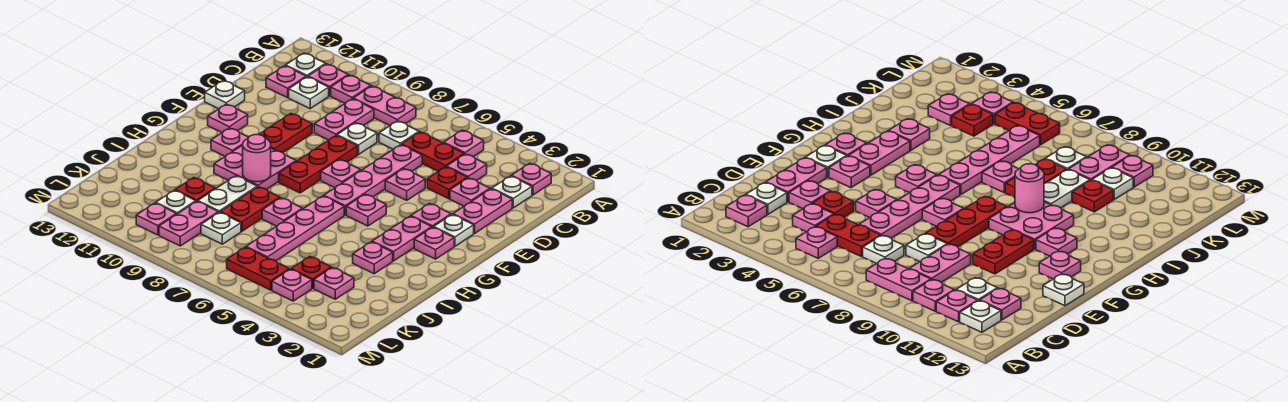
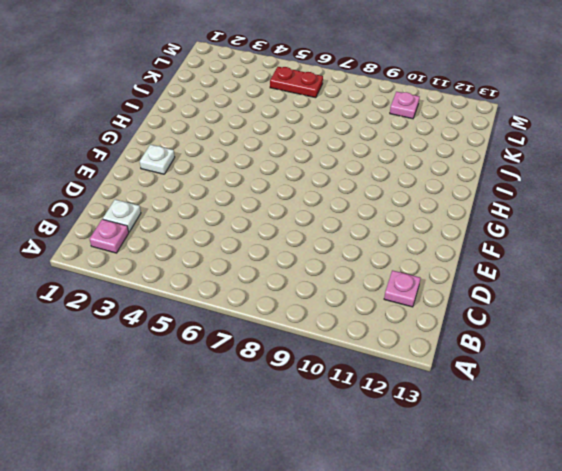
none -> pink plate B5 level 1
none -> pink plate B8:B9 level 1
none -> pink plate B10 level 1
none -> pink plate B11 level 1

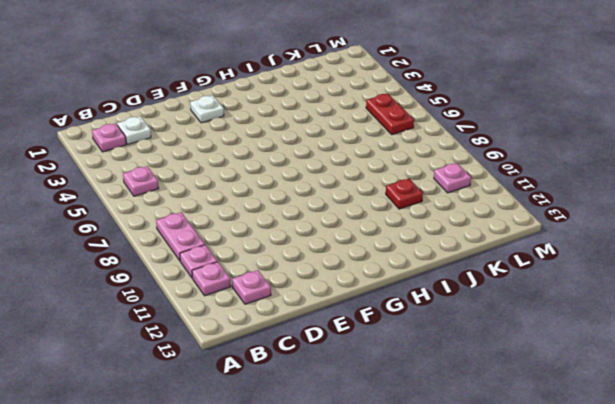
none -> white plate B12 level 1
none -> pink plate C4 level 1
none -> red plate C5:C6 level 1
none -> white plate C7 level 1

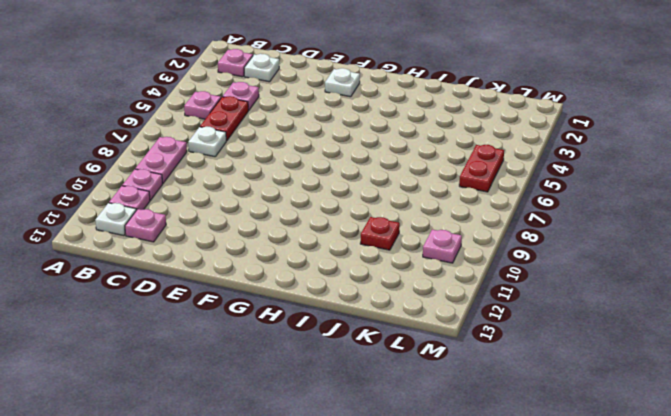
none -> pink plate C9:D9 level 1
none -> white plate C11 level 1
none -> pink plate D2:E2 level 1
none -> pink plate D3 level 1

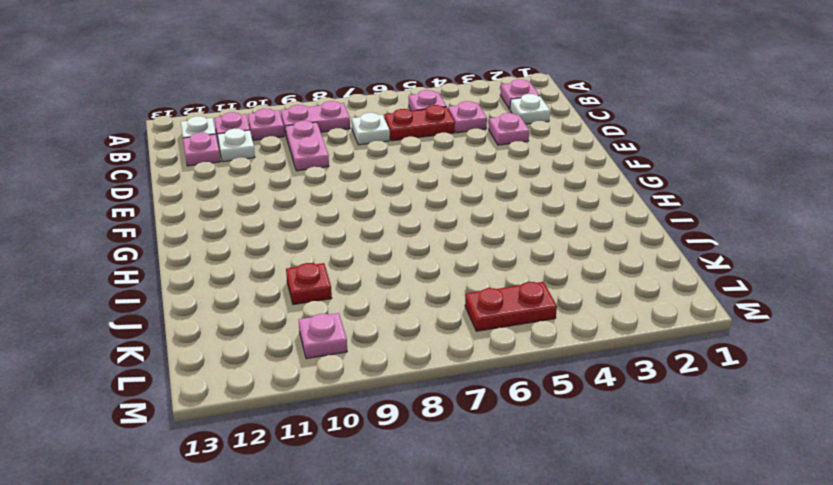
none -> pink plate D2:E2 level 1
none -> red plate D4 level 1
none -> pink plate D6:G6 level 1
none -> white plate D8 level 1

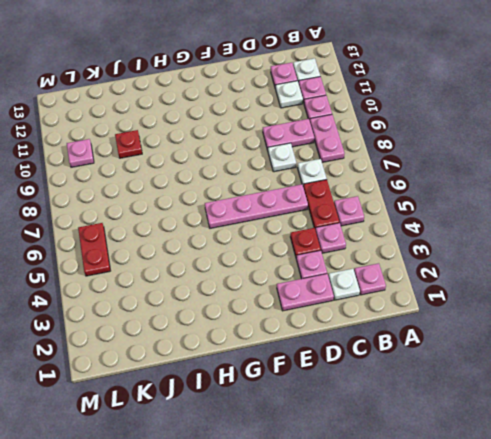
none -> pink plate E5 level 1
none -> red plate E8:G8 level 1
none -> red plate E10:F10 level 1
none -> white plate E13 level 1

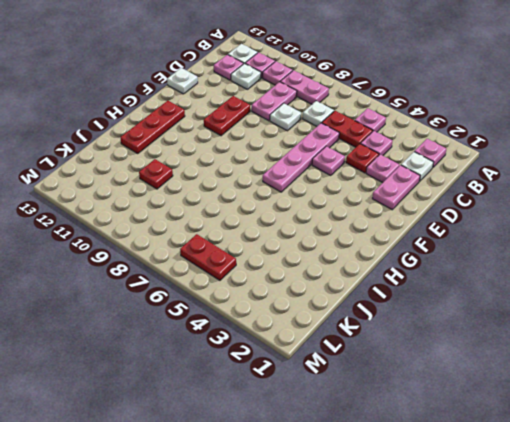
red plate G12:I12 level 1 -> red plate E8:G8 level 1
none -> white plate F2 level 1
none -> pink plate F3 level 1
none -> pink plate F7 level 1
none -> pink plate F12 level 1

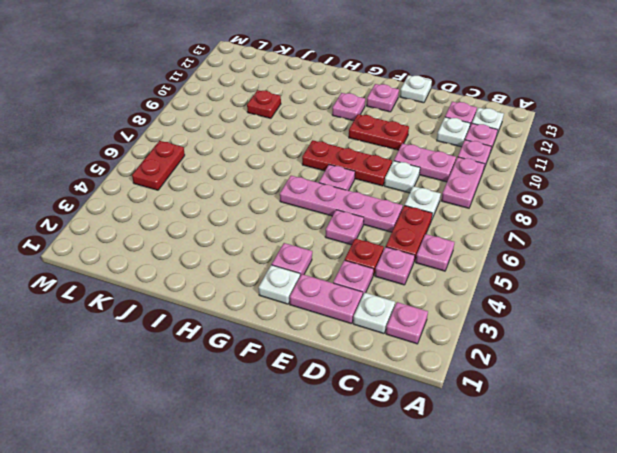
none -> pink plate G2 level 1
none -> pink plate G3:H3 level 1
none -> pink plate G5 level 1
none -> pink plate G9:H10 level 1

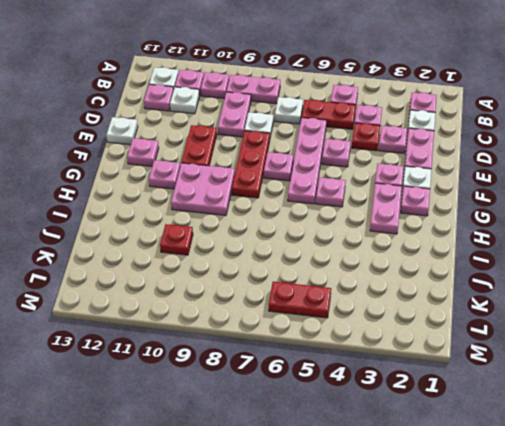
none -> pink plate H6:K6 level 1
none -> pink plate I3 level 1
none -> pink plate I7 level 1
none -> red plate I8:J8 level 1

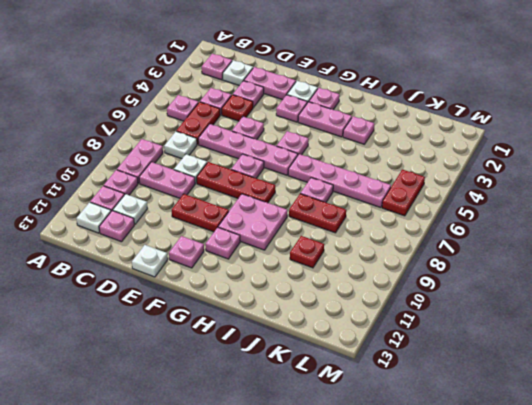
none -> white plate I9:J9 level 1
none -> pink plate K3 level 1
none -> red plate K4 level 1
none -> white plate K8 level 1

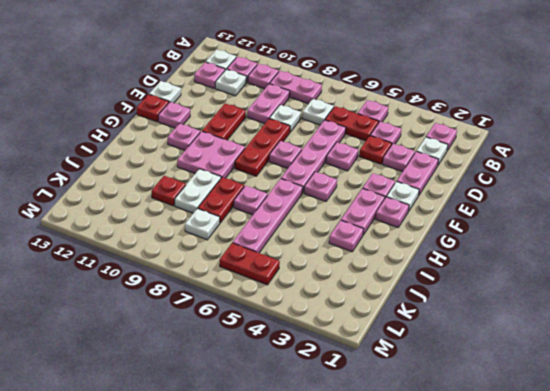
red plate F13 level 1 -> red plate K4 level 1
none -> pink plate K3 level 1
none -> pink plate K9:L9 level 1
none -> white plate K10 level 1
none -> pink plate L4 level 1

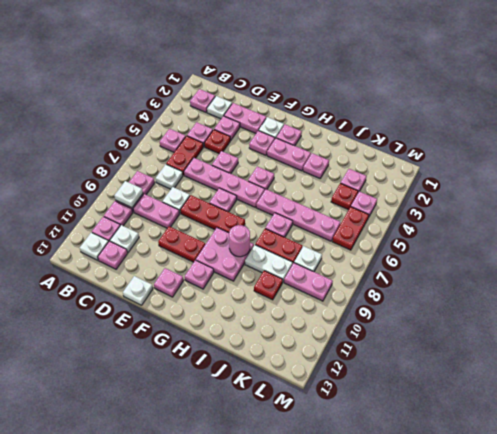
white plate B9 level 2 -> white plate K10 level 1
none -> pink plate L10 level 1

